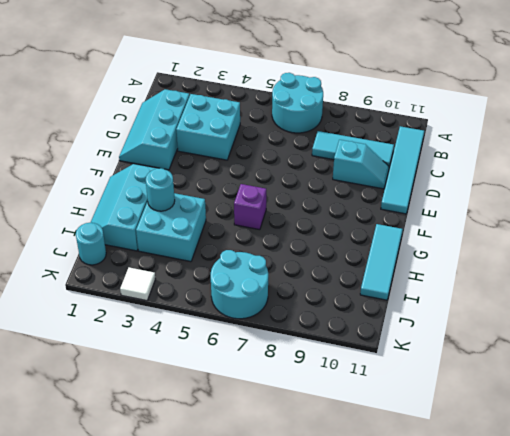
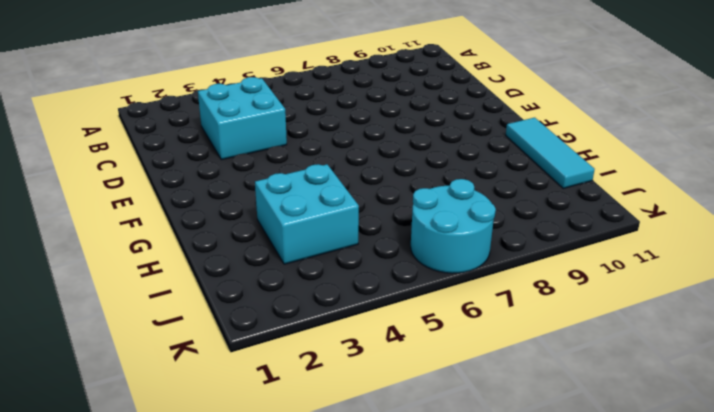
none -> cyan round brick A6:B7 level 1
none -> cyan tile B11:E11 level 1
none -> cyan slope C1:E2 level 1 top 2

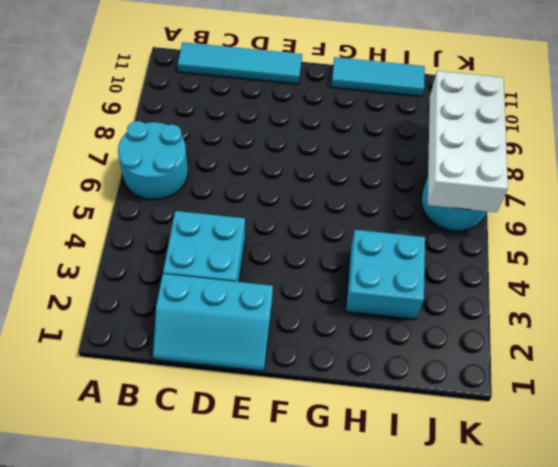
white brick J6:K9 level 2 -> none
none -> cyan tile C8:C10 level 1
none -> cyan slope D9:D10 level 1 top 9
none -> cyan slope G1:I2 level 1 top 2

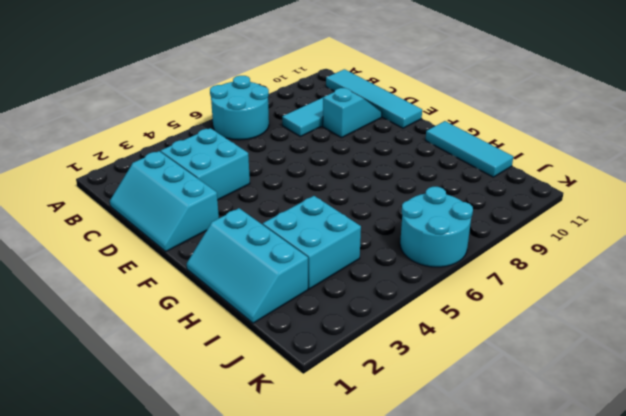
none -> purple brick G6 level 1
none -> cyan round brick J1 level 1
none -> white tile K3 level 1

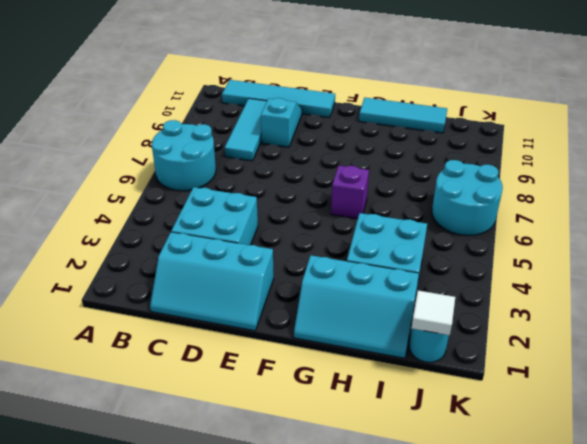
white tile J1 level 2 -> white tile K3 level 1
none -> cyan round brick H3 level 2

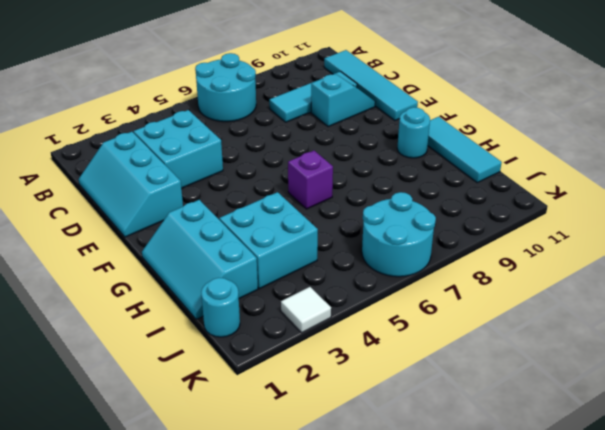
cyan round brick G10 level 1 -> cyan round brick H3 level 2

